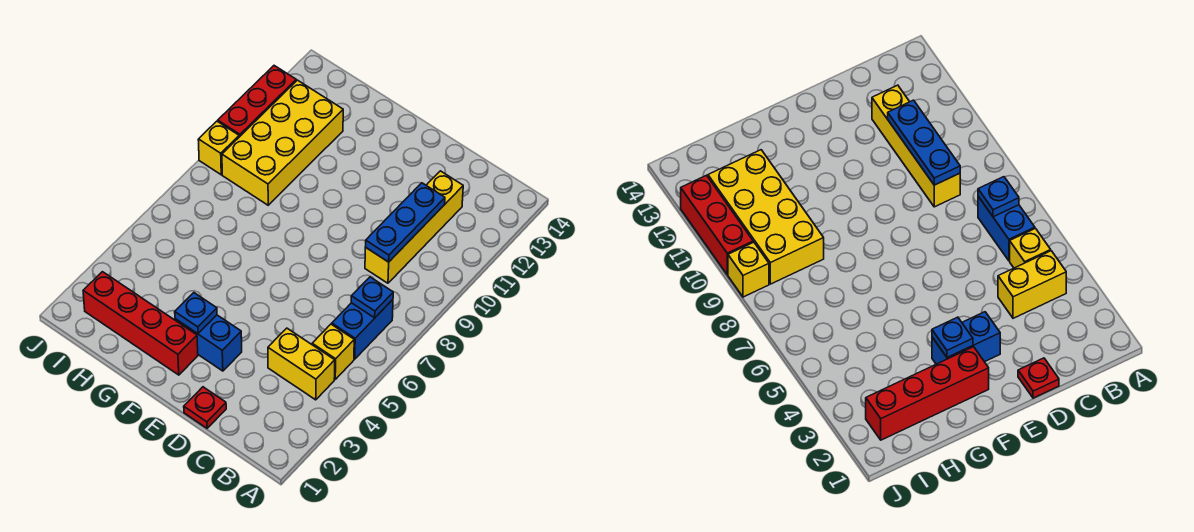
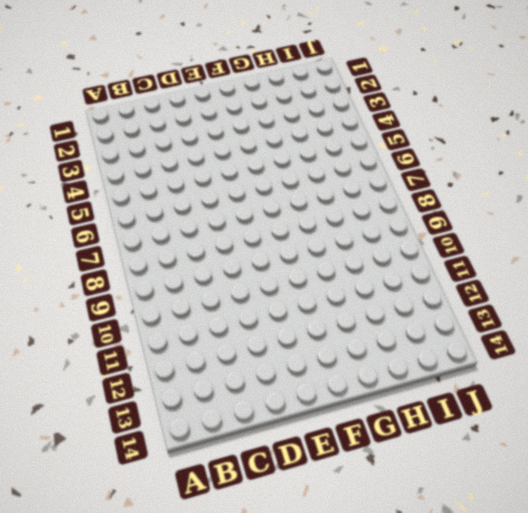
none -> yellow brick B4:C4 level 1
none -> yellow brick B5 level 1
none -> blue brick B6:B7 level 1

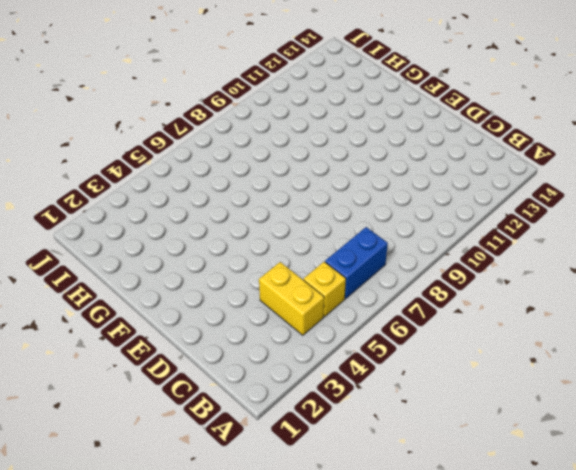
none -> yellow brick C9:C12 level 1
none -> red plate D1 level 1
none -> blue brick E3:F3 level 1

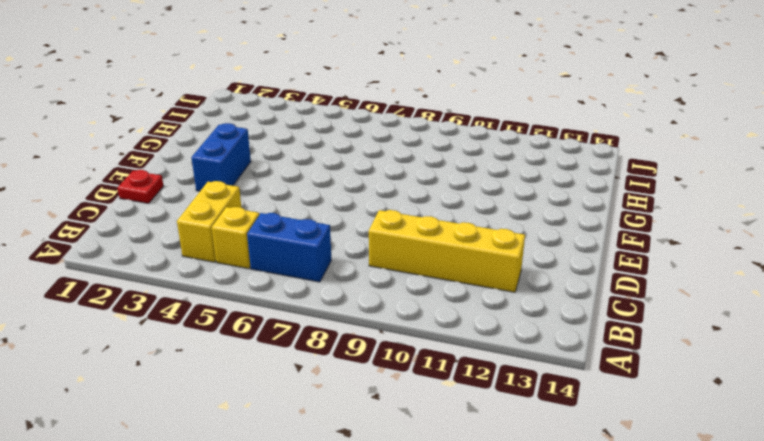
none -> red brick F2:I2 level 1
none -> yellow brick H9:I12 level 1
none -> yellow brick J9 level 1

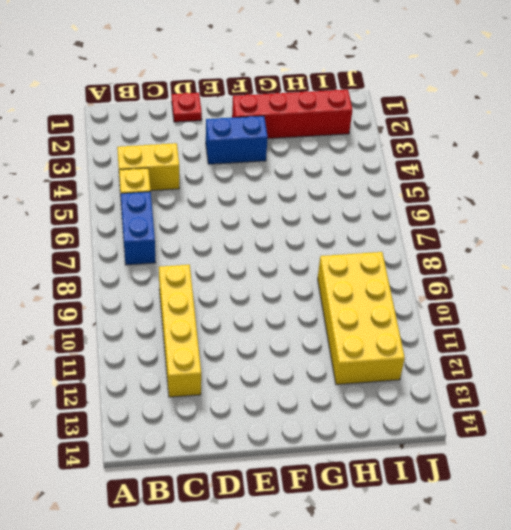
none -> yellow brick J9 level 1
none -> red brick J10:J12 level 1
none -> blue plate B7 level 2

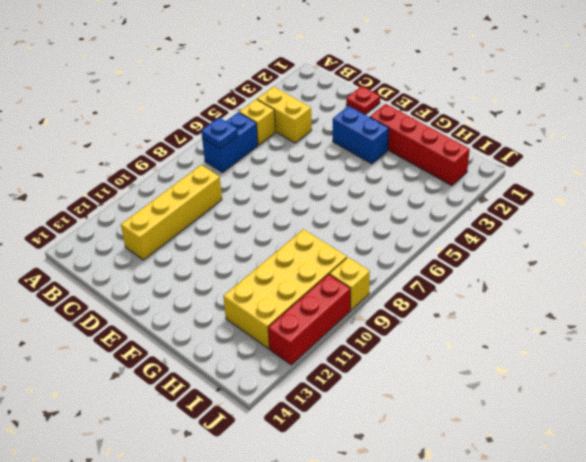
none -> blue plate C9:C11 level 2
none -> blue plate F3 level 2

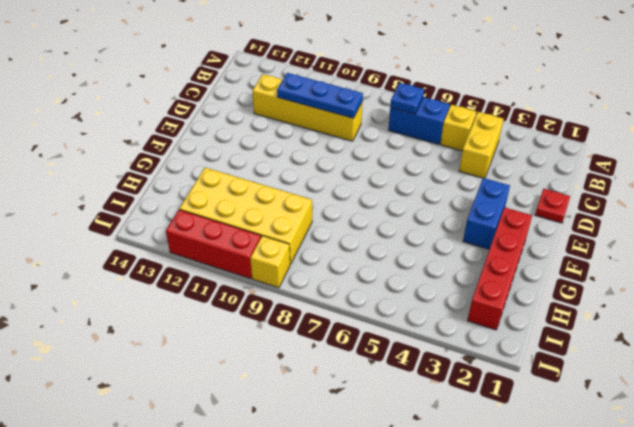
none -> blue plate F3 level 2

